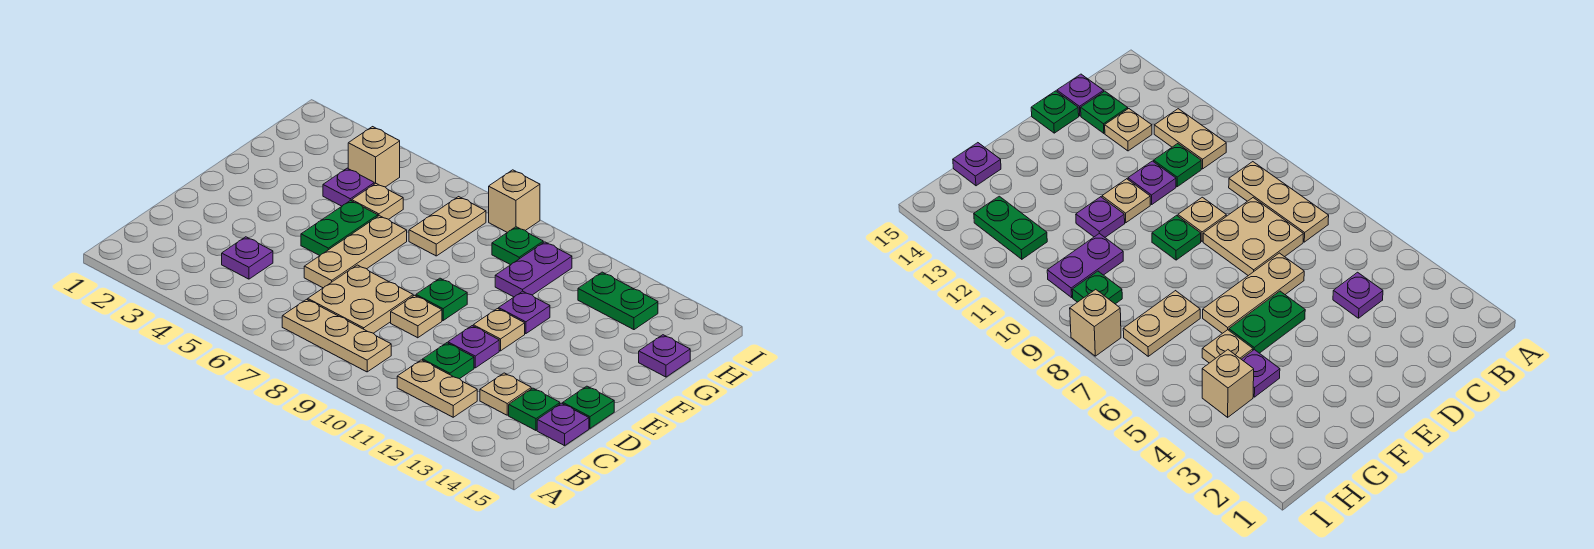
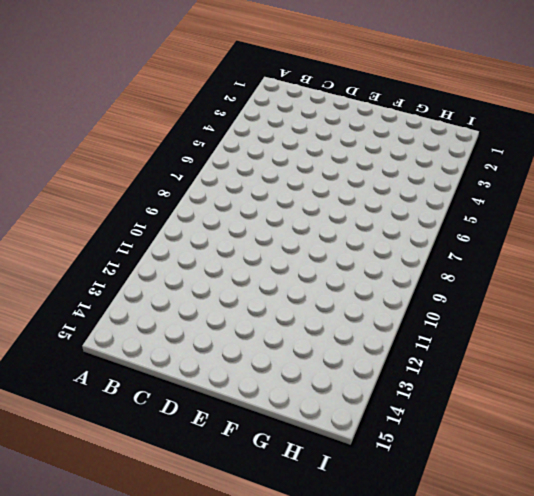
none -> tan plate B7:B9 level 1
none -> tan plate B11:B12 level 1
none -> purple plate C4 level 1

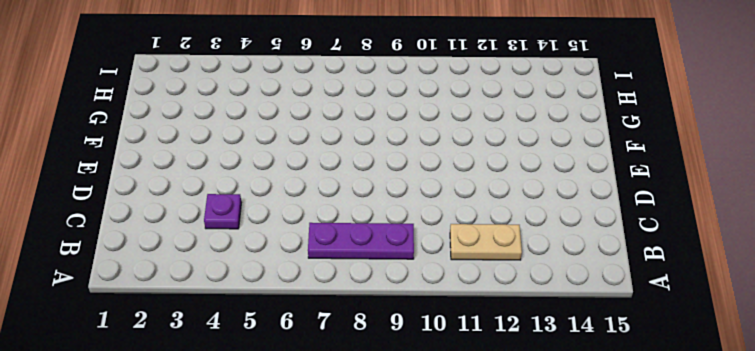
purple plate B7:B9 level 1 -> tan plate B7:B9 level 1
none -> tan plate C7:D8 level 1
none -> green plate C11 level 1
none -> tan plate C13 level 1

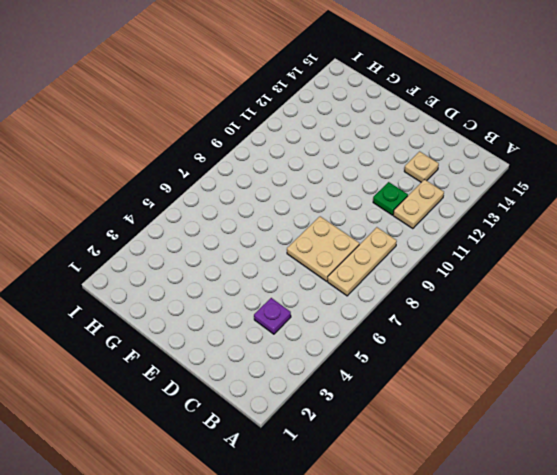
none -> green plate C14 level 1
none -> purple plate C15 level 1
none -> tan plate D6:F6 level 1

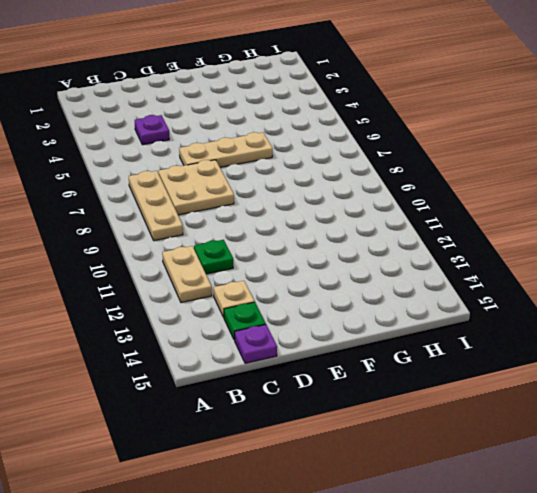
none -> tan plate D9 level 1
none -> purple plate D11 level 1
none -> green plate D15 level 1

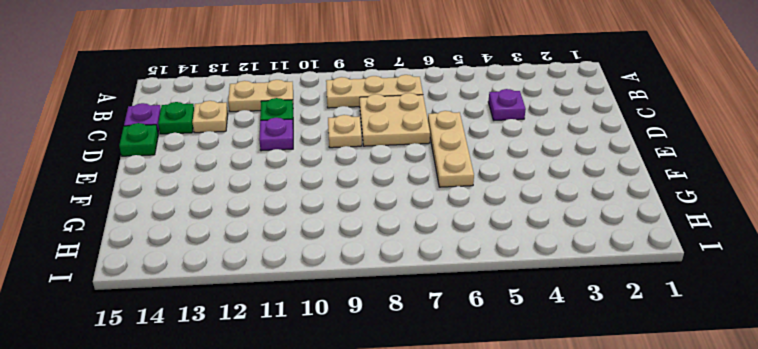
none -> green plate E5:F5 level 1
none -> green plate E9 level 1
none -> tan plate E11 level 1

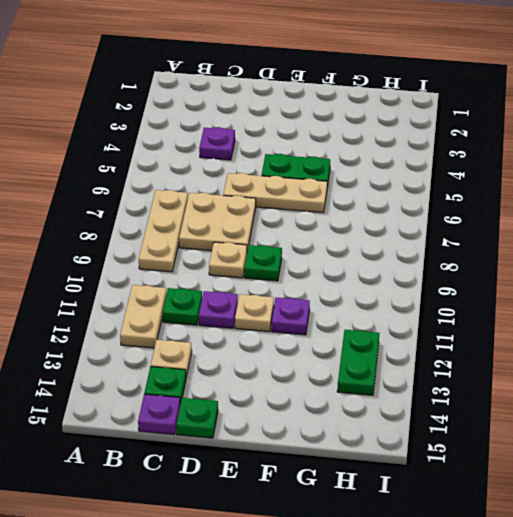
none -> purple plate G4 level 1
none -> tan plate G5 level 1
none -> tan plate G7:H7 level 1

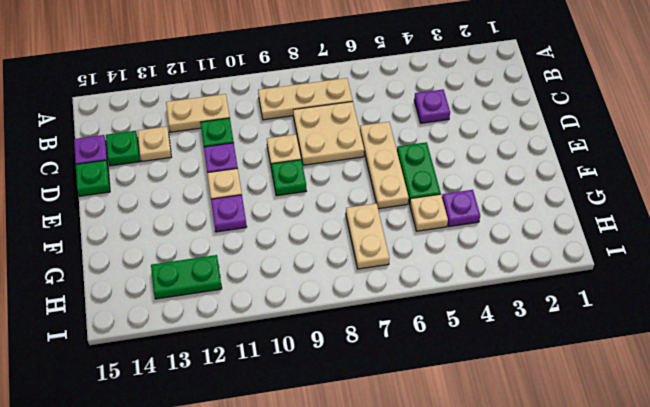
none -> purple plate G10:H10 level 1
none -> purple plate G15 level 1
none -> tan brick H4 level 1

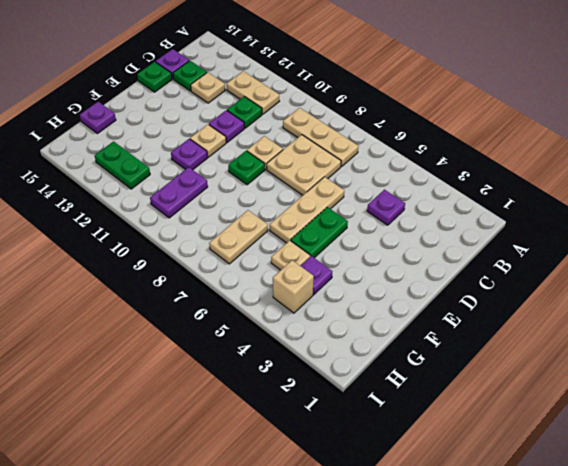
none -> green plate H9 level 1
none -> tan brick I8 level 1

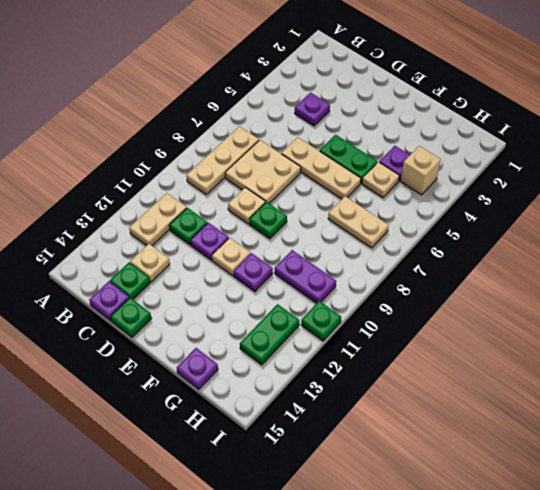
green plate I11 level 1 -> green plate H9 level 1
none -> tan brick I8 level 1

